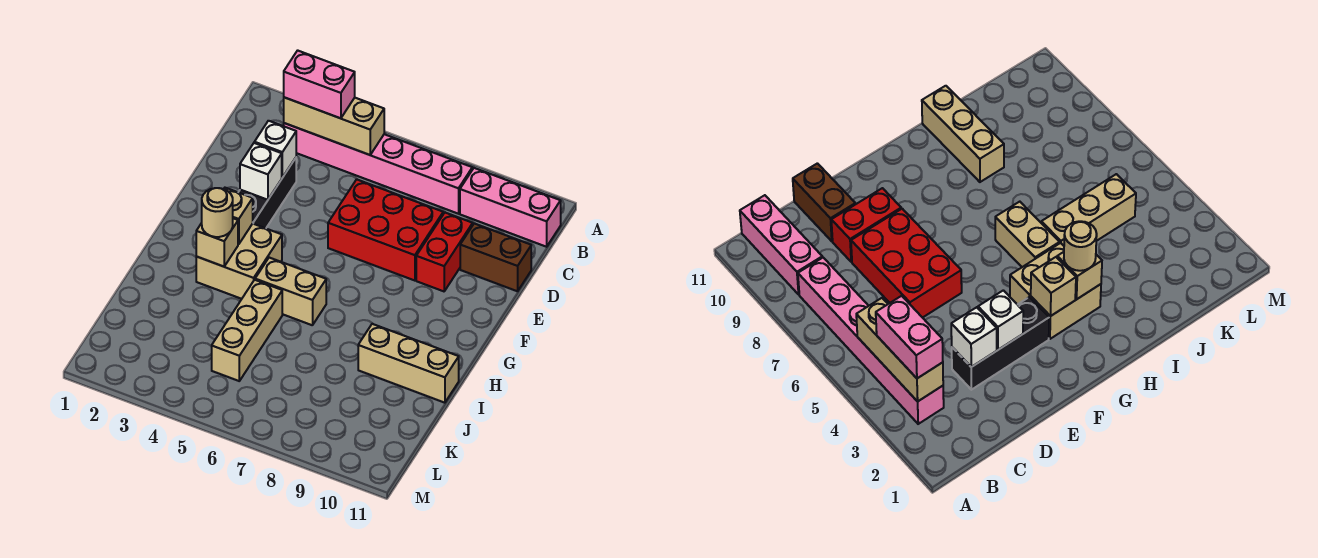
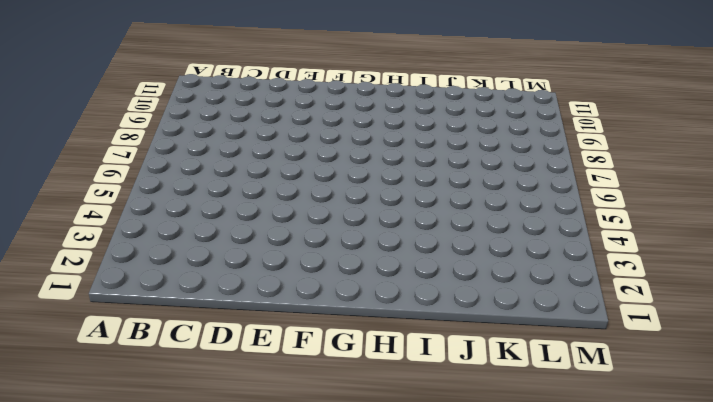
none -> pink brick B3:B8 level 1
none -> pink brick B9:B11 level 1
none -> black brick D3:F3 level 1

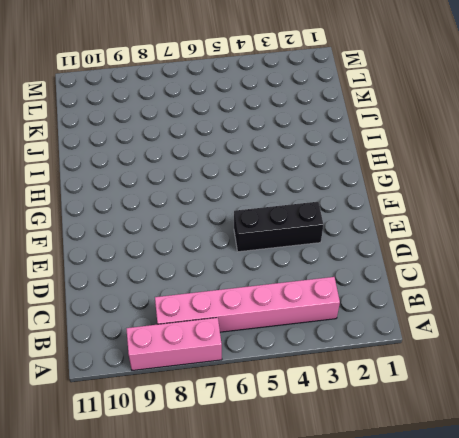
pink brick A7:A9 level 1 -> pink brick B9:B11 level 1
black brick E3:E5 level 1 -> black brick D3:F3 level 1
none -> red brick D6:E8 level 1
none -> red brick D9:E9 level 1
none -> brown brick D10:D11 level 1

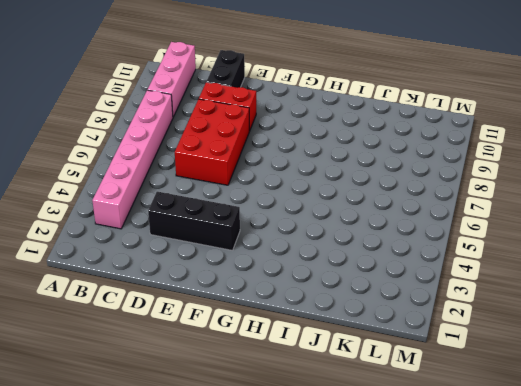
black brick D10:D11 level 1 -> brown brick D10:D11 level 1
none -> tan brick G3:H4 level 1
none -> tan brick H5:H6 level 1
none -> tan brick I5:K5 level 1

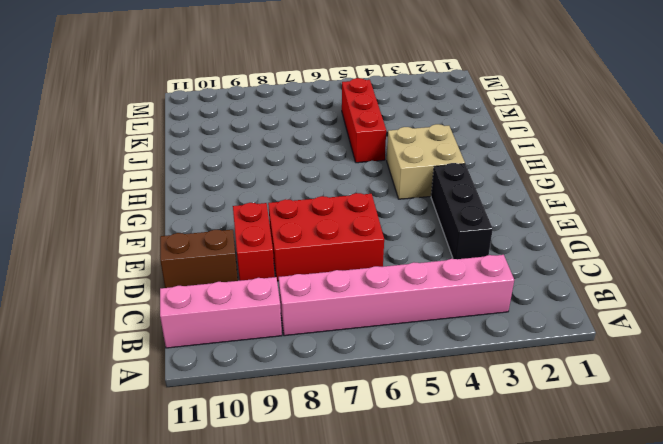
red brick I5:K5 level 1 -> tan brick I5:K5 level 1
none -> tan brick H5:H6 level 1
none -> tan brick I9:I11 level 1
none -> tan brick B3:B5 level 2

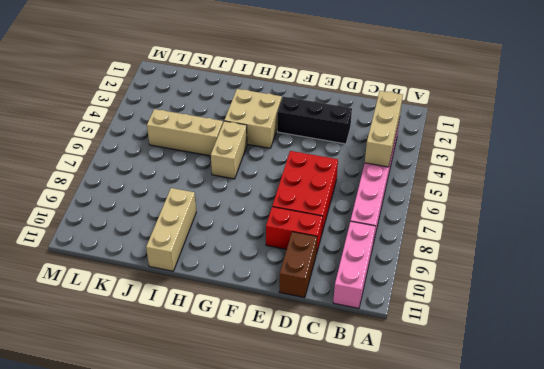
none -> white brick D3 level 2
none -> white brick E3 level 2
none -> tan brick G3 level 2

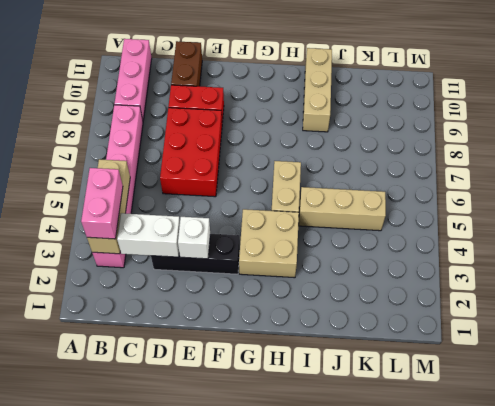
white brick C3:D3 level 2 -> white brick D3 level 2
none -> tan brick G3 level 2
none -> tan brick H3 level 2
none -> tan round brick H3 level 3

